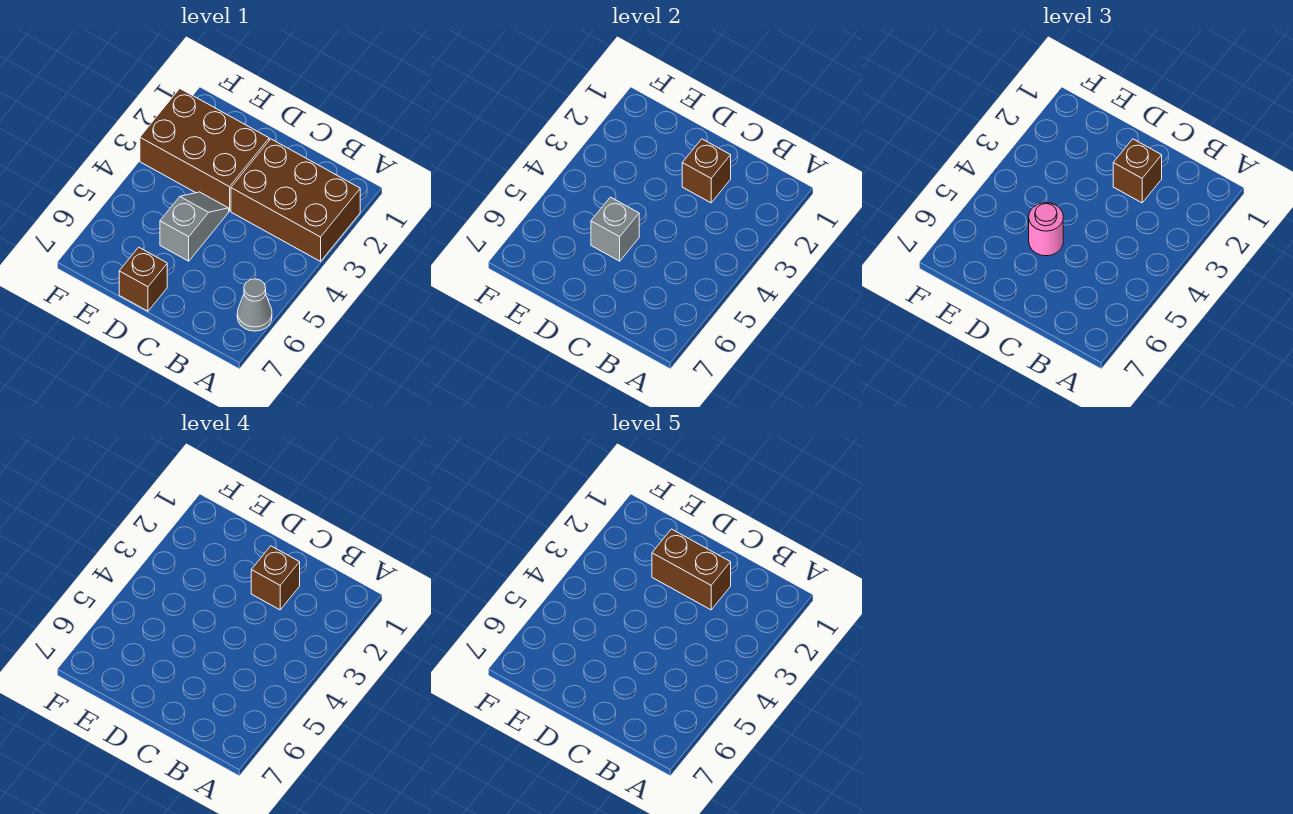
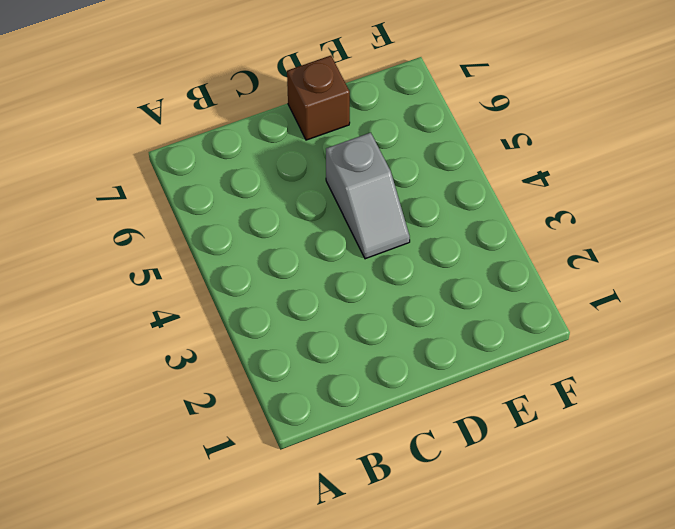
none -> brown brick A2:C3 level 1
none -> grey cone A6 level 1

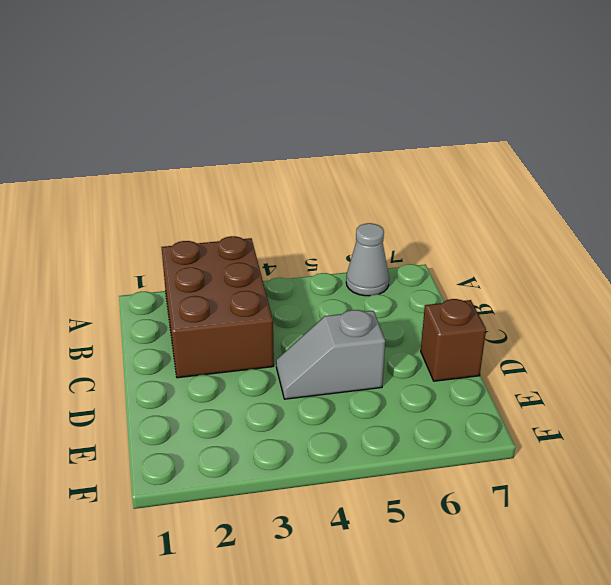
none -> brown brick D2:F3 level 1
none -> brown brick C2 level 2

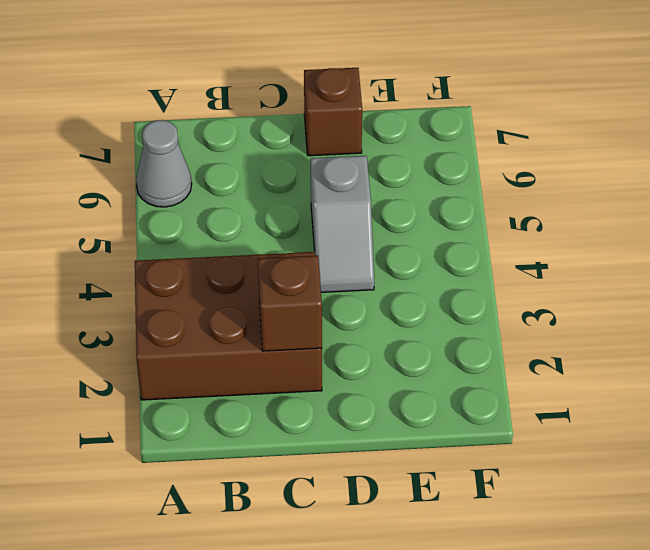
none -> brown brick D2:F3 level 1
none -> grey brick D5 level 2

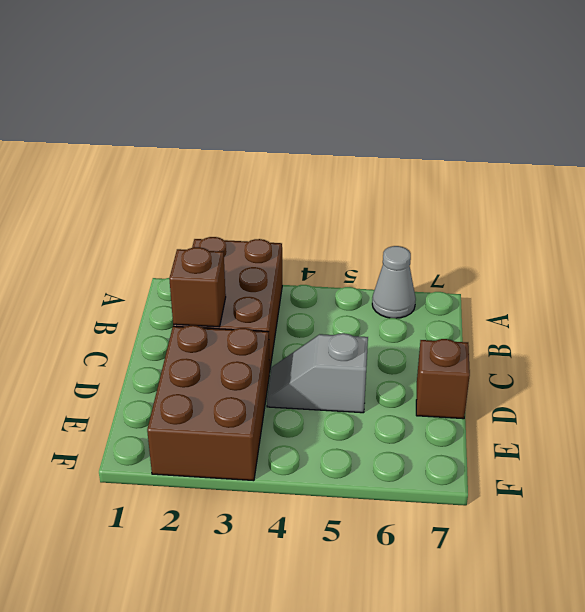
none -> grey brick D5 level 2
none -> brown brick C2 level 3

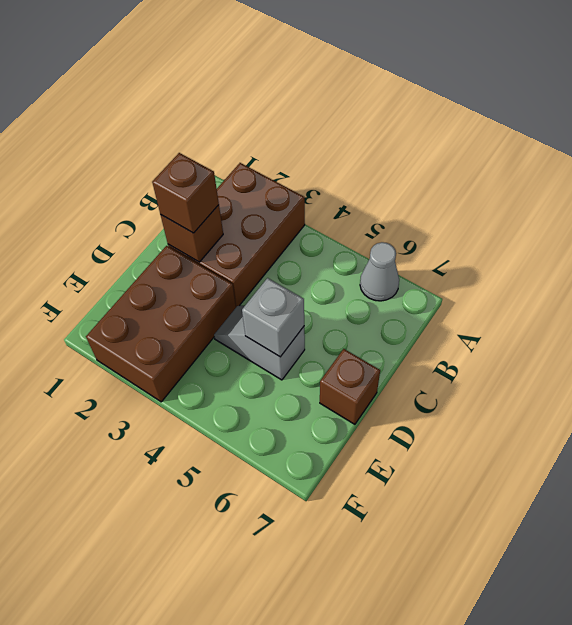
none -> pink round brick D5 level 3
none -> brown brick C2 level 4

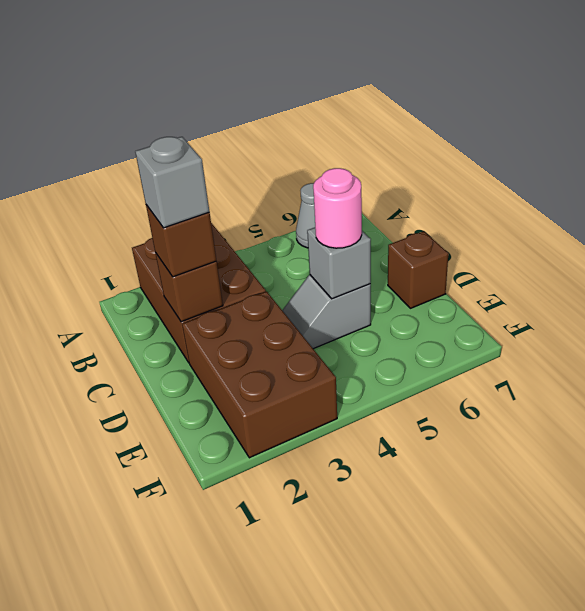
grey brick C2 level 4 -> brown brick C2 level 4
none -> brown brick C2:D2 level 5

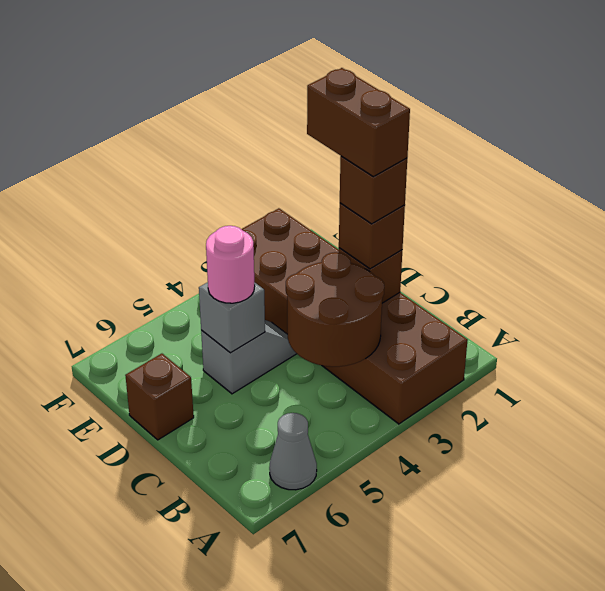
brown round brick B3:C4 level 2 -> none

